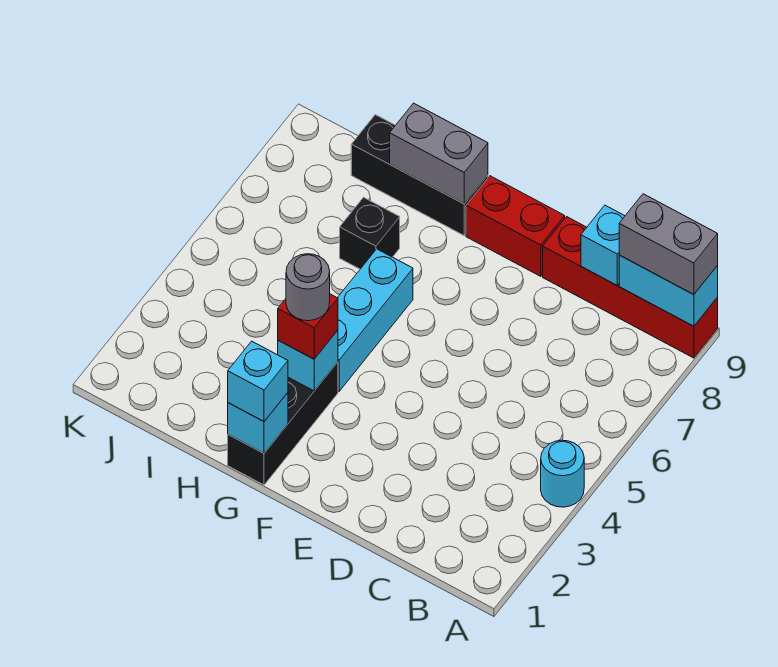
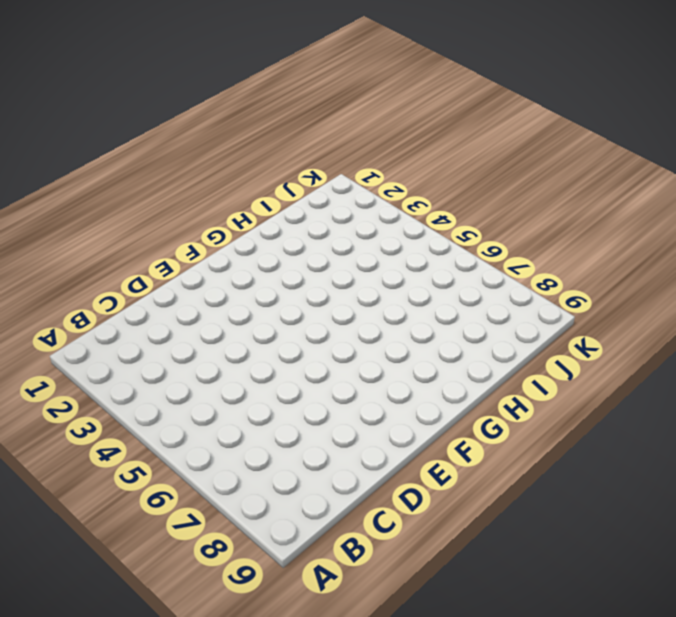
none -> cyan round brick A4 level 1
none -> red brick A9:D9 level 1
none -> red brick E9:F9 level 1

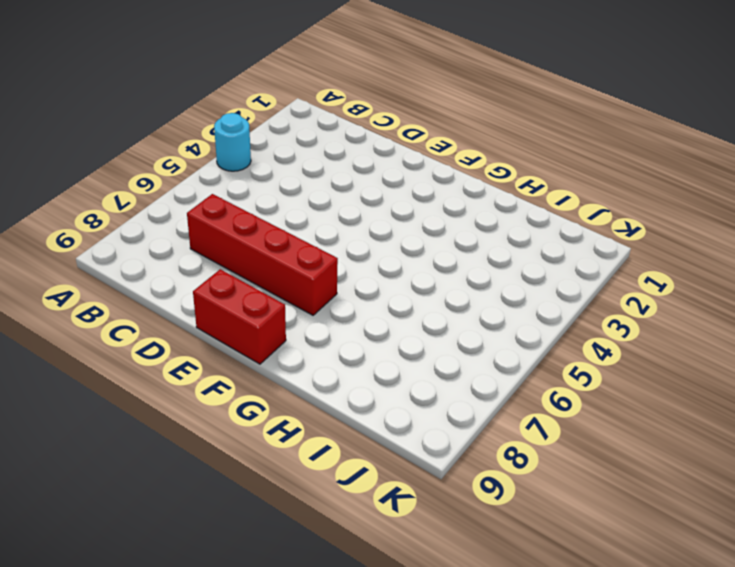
red brick C7:F7 level 1 -> red brick A9:D9 level 1
none -> black brick G1:G3 level 1
none -> cyan brick G4:G6 level 1
none -> black brick G9:I9 level 1

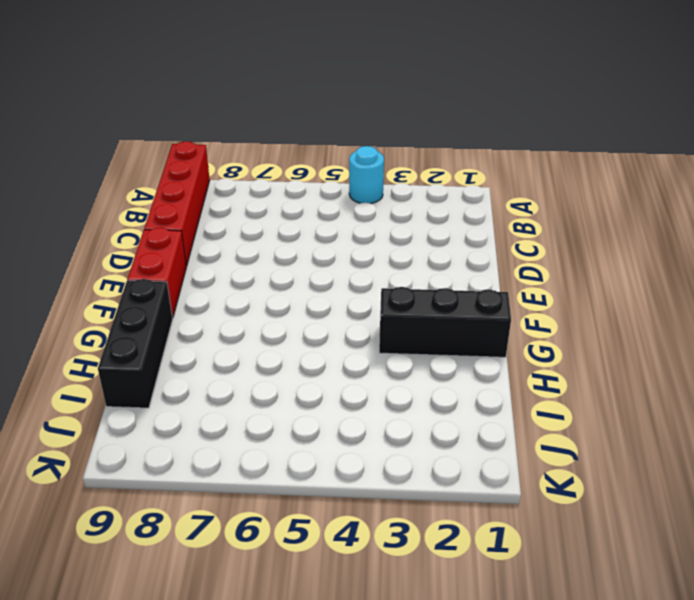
none -> cyan brick G4:G6 level 1
none -> black brick H7 level 1
none -> cyan brick A9:B9 level 2

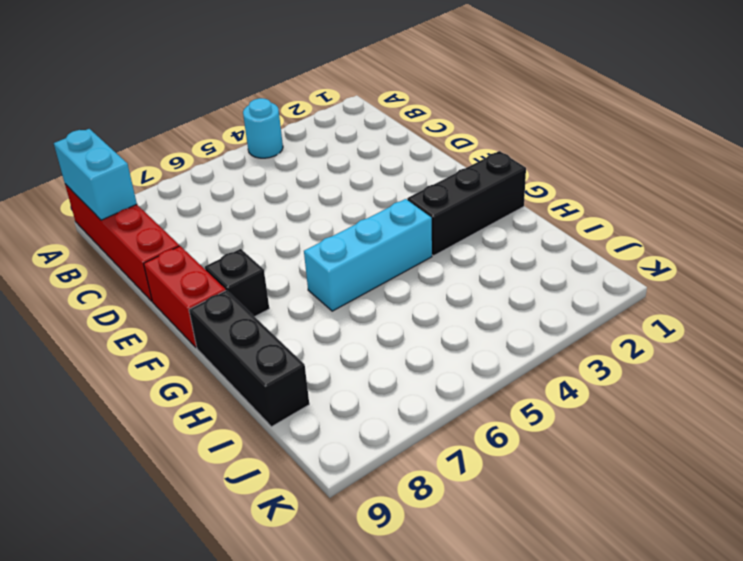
black brick F8 level 1 -> black brick H7 level 1
none -> cyan brick C9 level 2
none -> cyan brick G1 level 2
none -> cyan brick G3 level 2

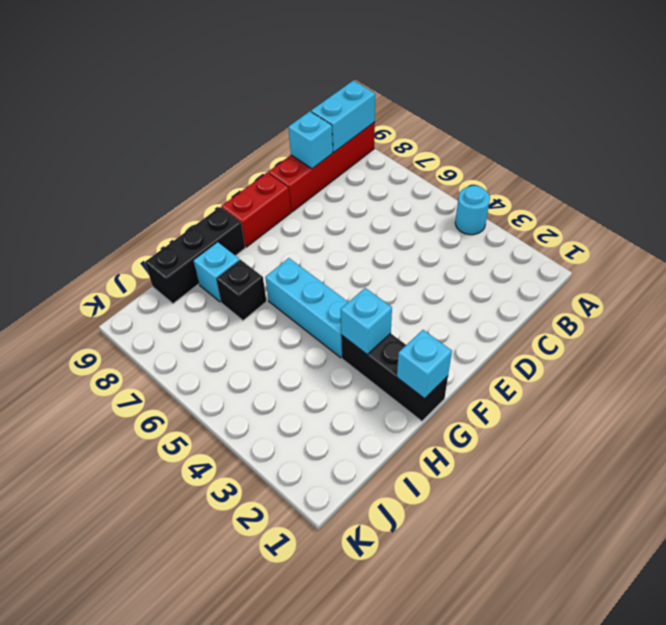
cyan brick H8 level 1 -> cyan brick G1 level 3
none -> grey brick G9:H9 level 2
none -> grey brick A9:B9 level 3
none -> red brick G3 level 3

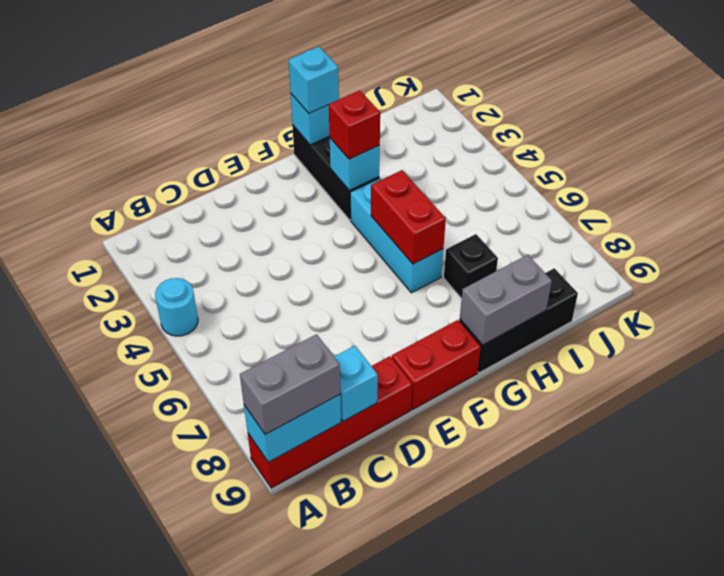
red brick G5:G6 level 2 -> none
none -> grey round brick G3 level 4

